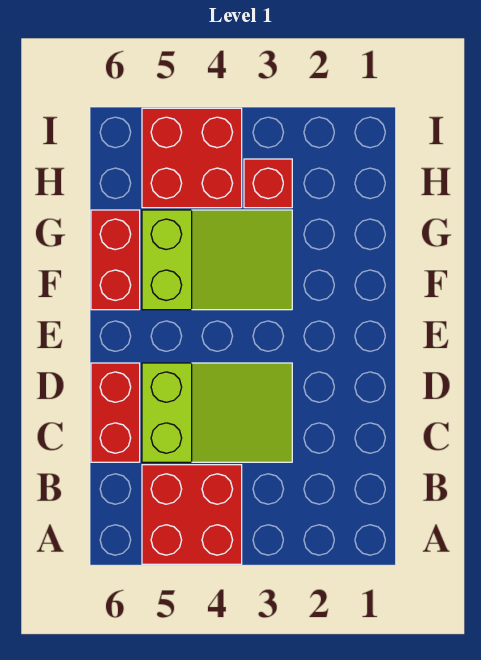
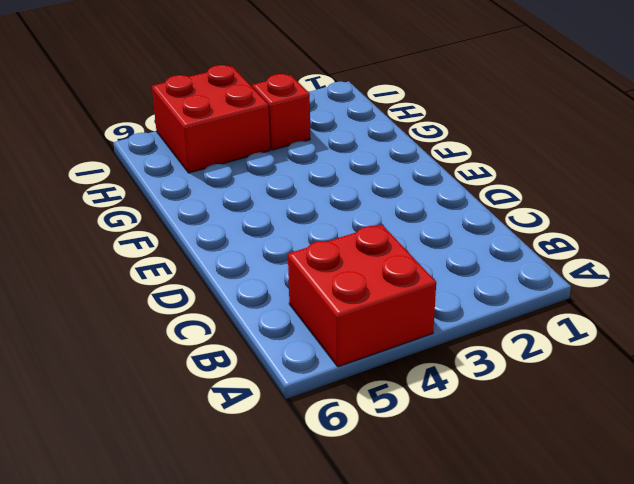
none -> lime slope C3:D5 level 1 top 5
none -> red brick C6:D6 level 1

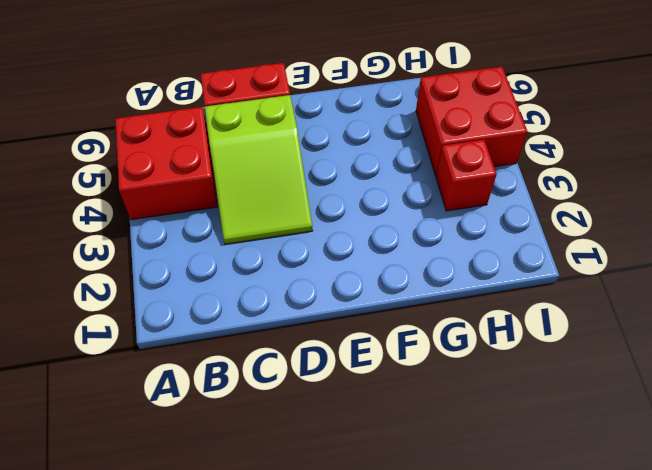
none -> lime slope F3:G5 level 1 top 5
none -> red brick F6:G6 level 1

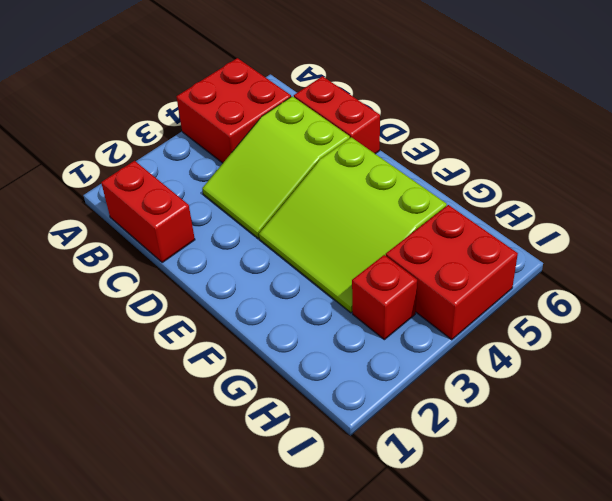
red brick B1:C1 level 1 -> red brick F6:G6 level 1
lime slope E3:G5 level 1 top 5 -> lime slope F3:G5 level 1 top 5

